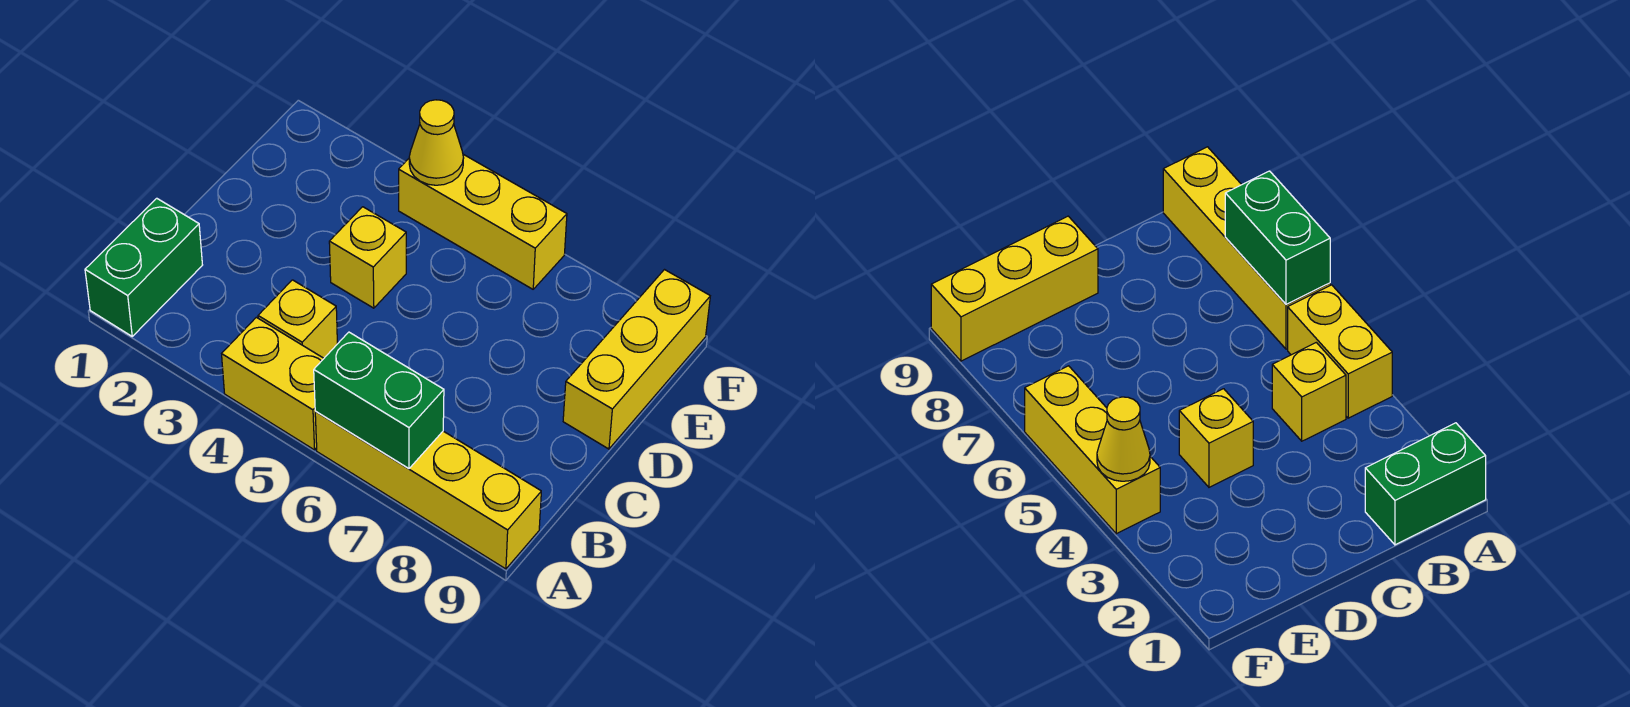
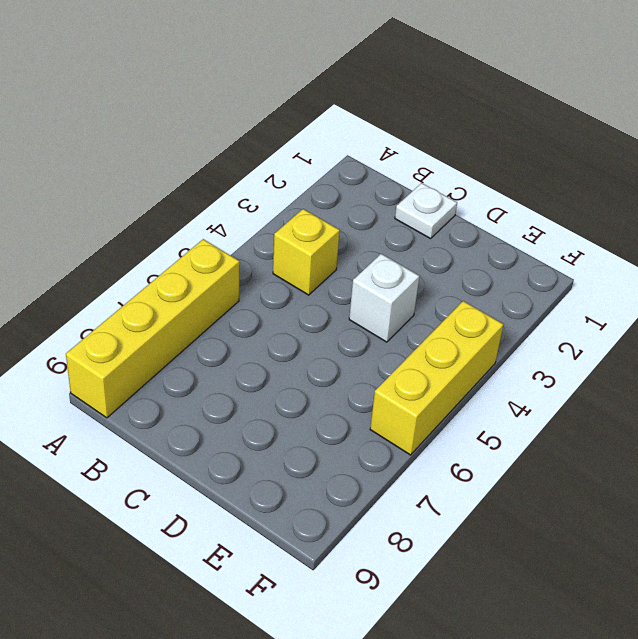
white plate C1 level 1 -> none
white brick D4 level 1 -> yellow brick D4 level 1
none -> green brick A1:B1 level 1
none -> yellow brick A4:A5 level 1

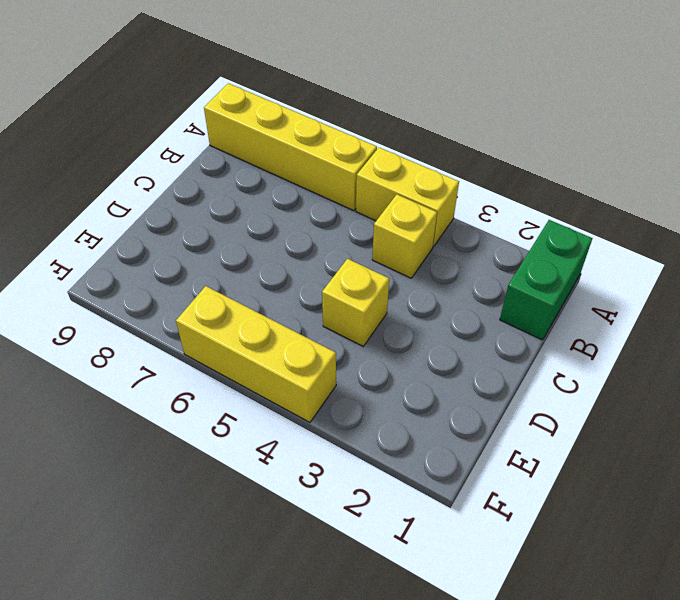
none -> yellow brick D9:F9 level 1
none -> green brick A6:A7 level 2

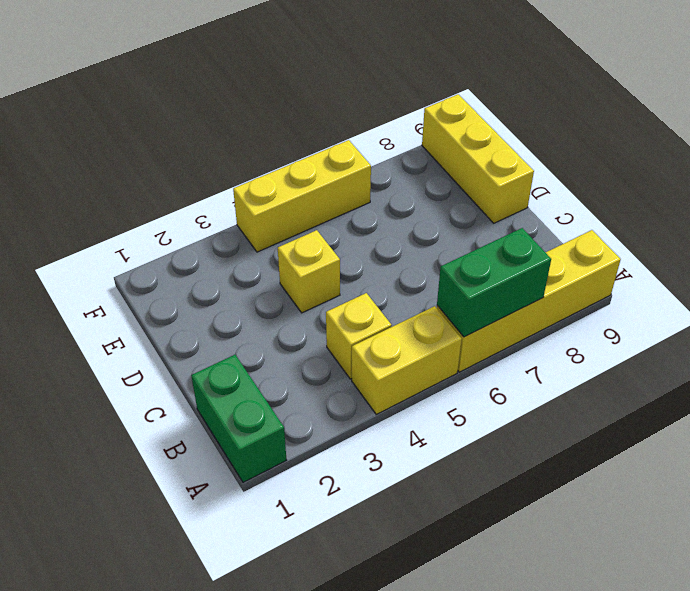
none -> yellow cone F4 level 2

